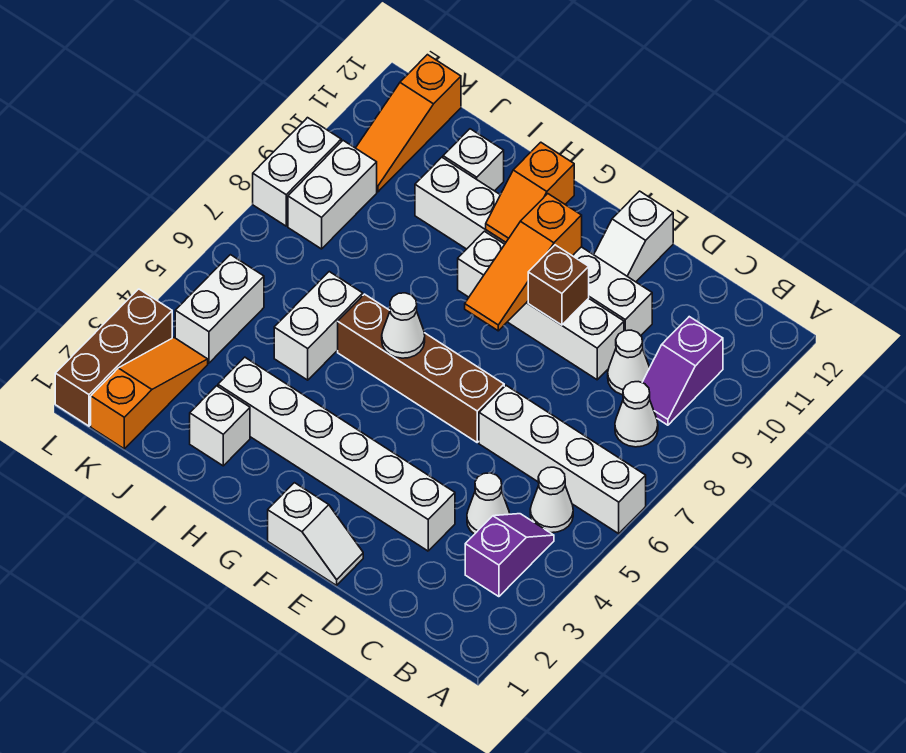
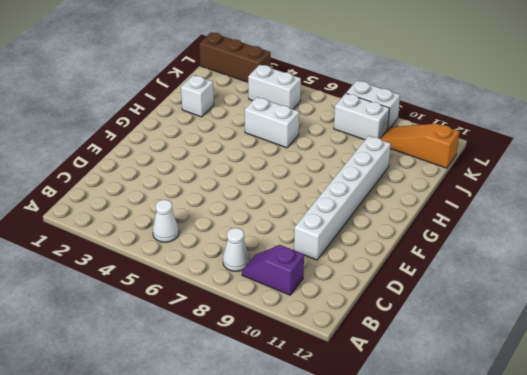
none -> white brick A6:D6 level 1
none -> purple slope B3:B4 level 1 top 3
none -> white cone C4 level 1

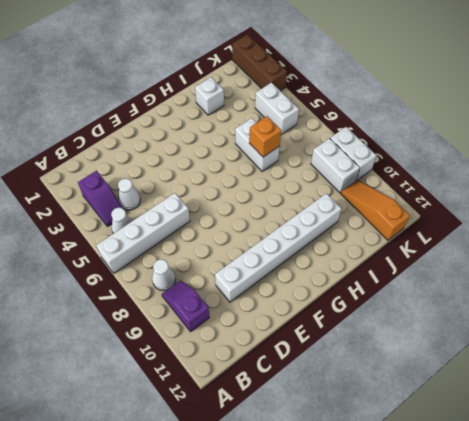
orange brick I6 level 2 -> none
none -> white cone C9 level 1
none -> white brick D3:I3 level 1
none -> white brick D9:G9 level 1

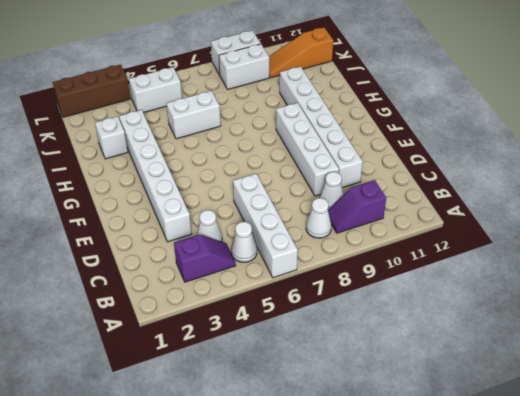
none -> white slope E1:F1 level 1 top F
none -> brown brick E6:H6 level 1
none -> white slope E11:E12 level 1 top 12

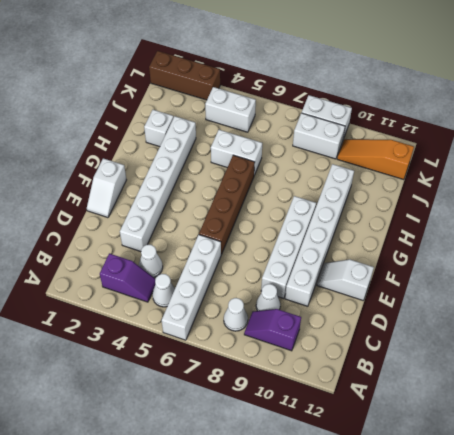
none -> white brick I11 level 1
none -> orange slope K1:K3 level 1 top 1
none -> brown brick E9 level 2

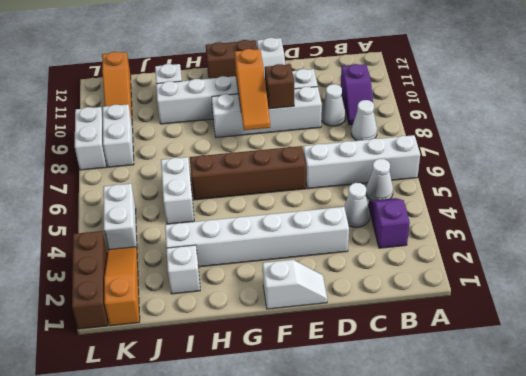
brown brick F12:G12 level 1 -> none
none -> white cone G6 level 2
none -> orange slope G10:G11 level 2 top 11

